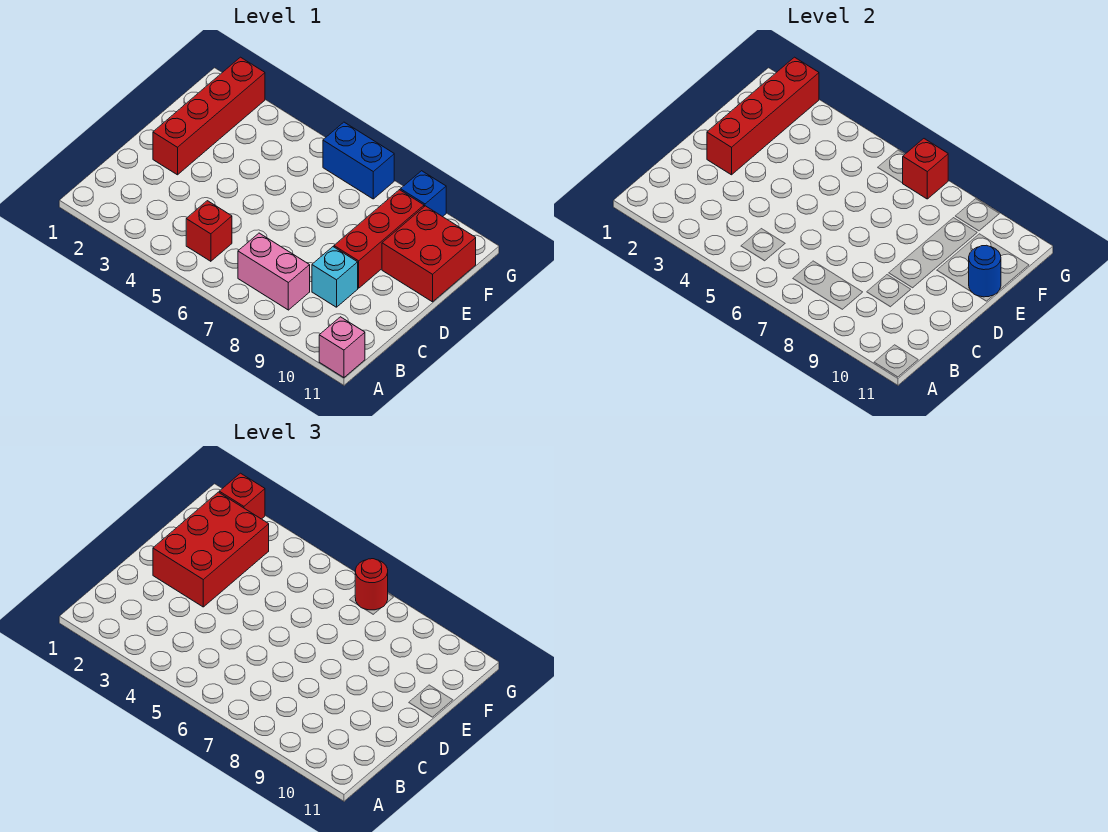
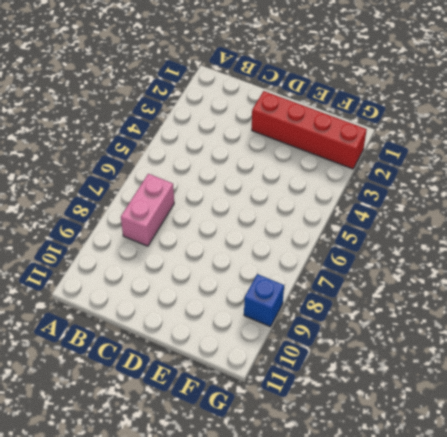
none -> pink brick A11 level 1
none -> red brick B5 level 1
none -> cyan brick C9 level 1

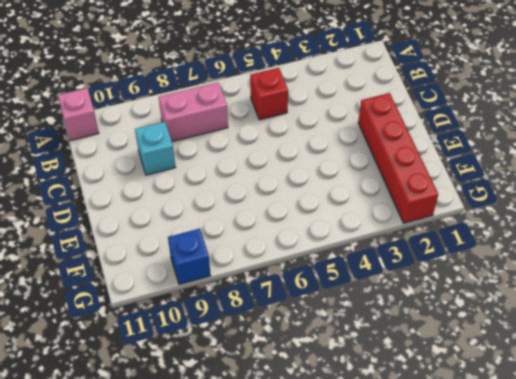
none -> red brick D9:F9 level 1
none -> red brick E10:F11 level 1
none -> blue brick G6:G7 level 1

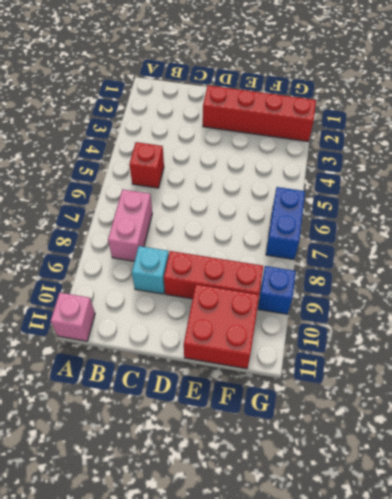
none -> red brick D2:G2 level 2
none -> blue round brick E11 level 2
none -> red brick G7 level 2

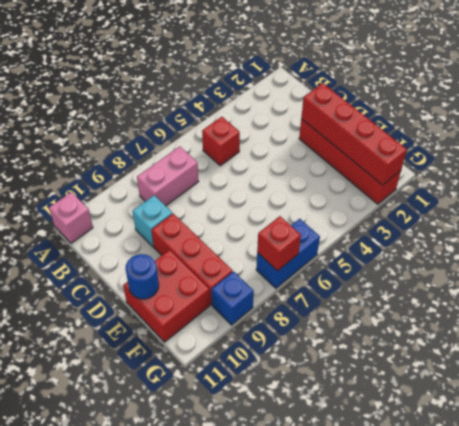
none -> red brick D2:F3 level 3
none -> red brick G2 level 3
none -> red round brick G7 level 3

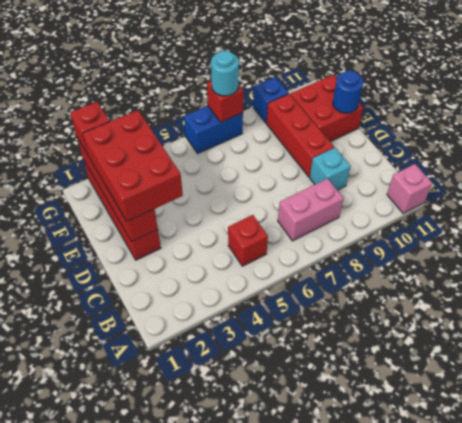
cyan round brick G7 level 3 -> red round brick G7 level 3

